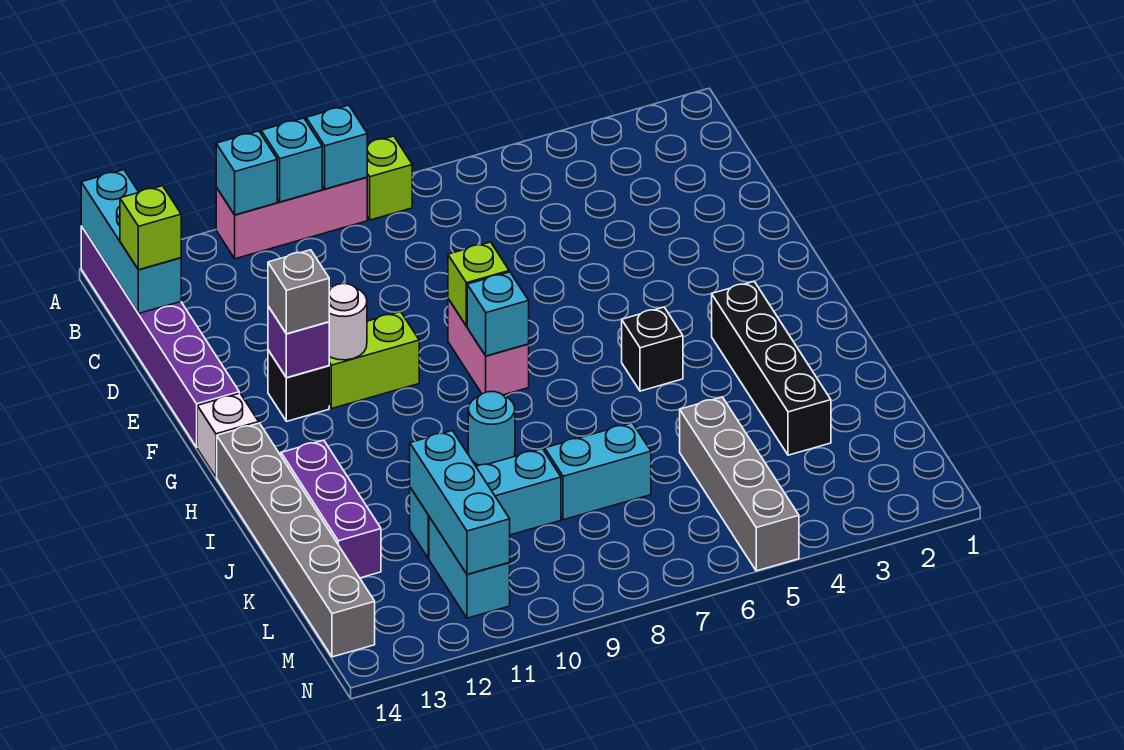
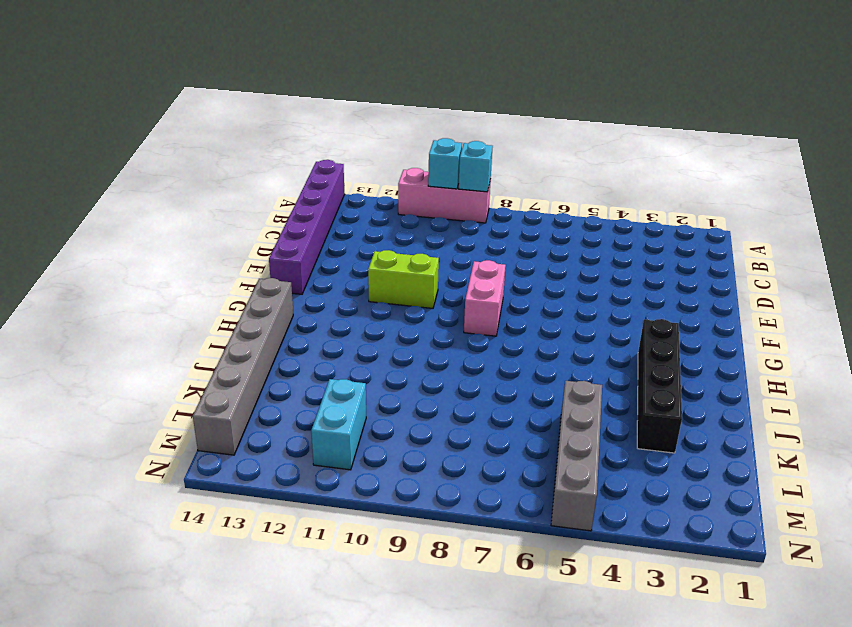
none -> lime brick A8 level 1
none -> black brick F12 level 1
none -> white brick G14 level 1

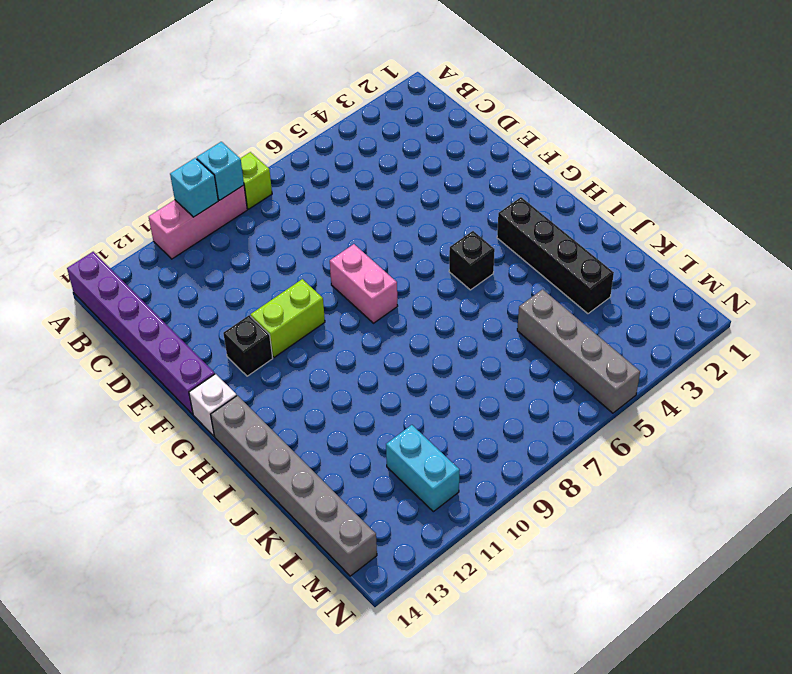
none -> cyan round brick I9 level 1
none -> purple brick I13:K13 level 1
none -> cyan brick K7:K8 level 1

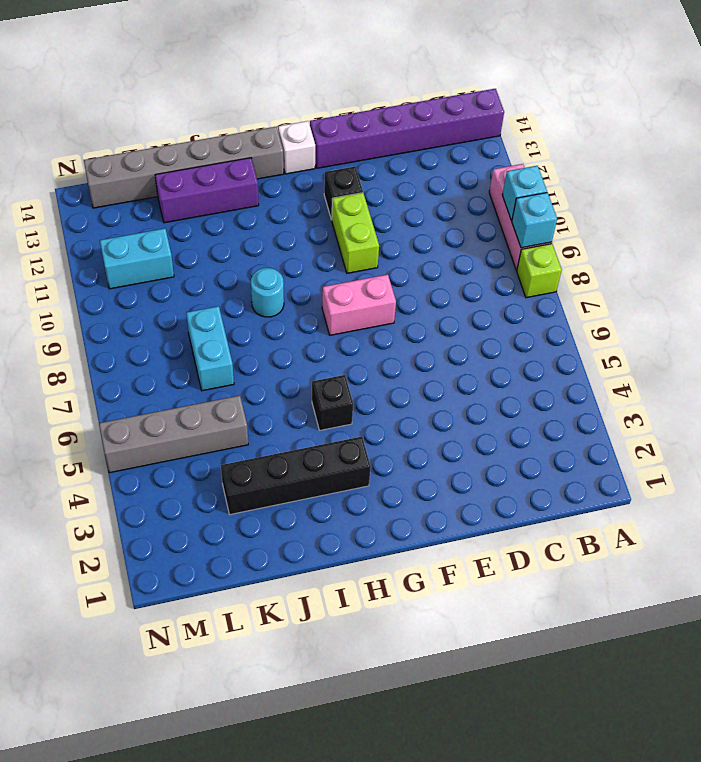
none -> cyan brick K9:K11 level 1
none -> cyan brick A11 level 2
none -> cyan brick A14:C14 level 2

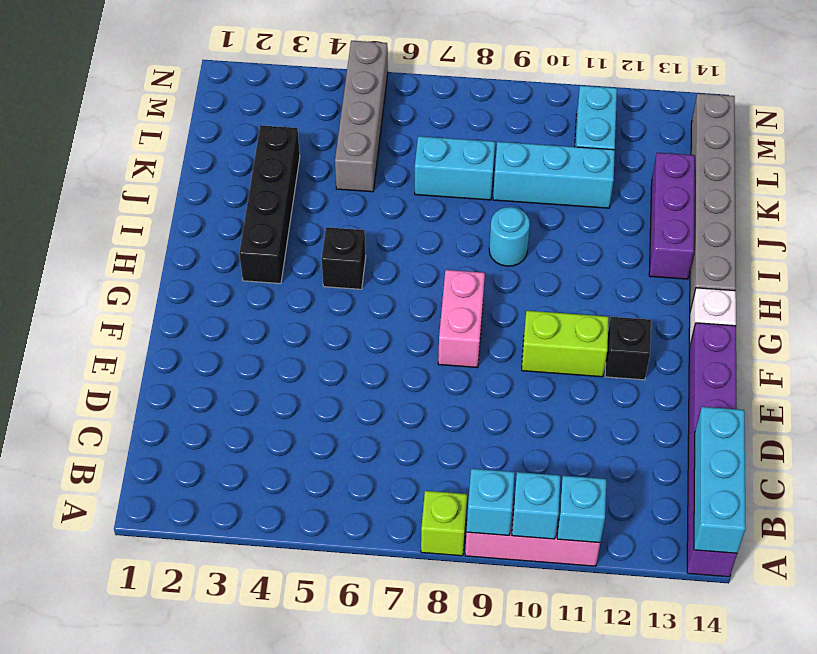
none -> lime brick F8 level 2
none -> white round brick F11 level 2
none -> purple brick F12 level 2

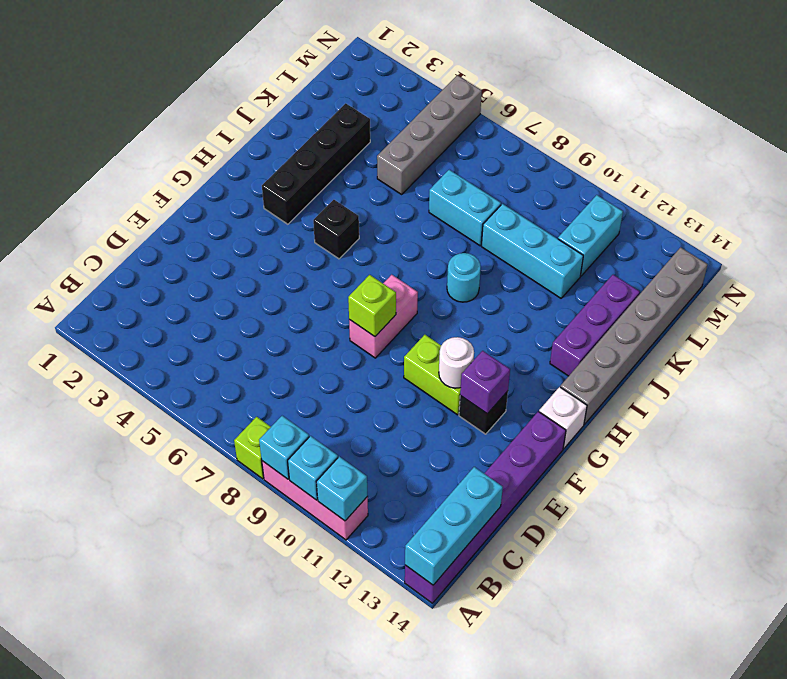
none -> cyan brick G8 level 2
none -> cyan brick K11:M11 level 2
none -> lime brick C14 level 3

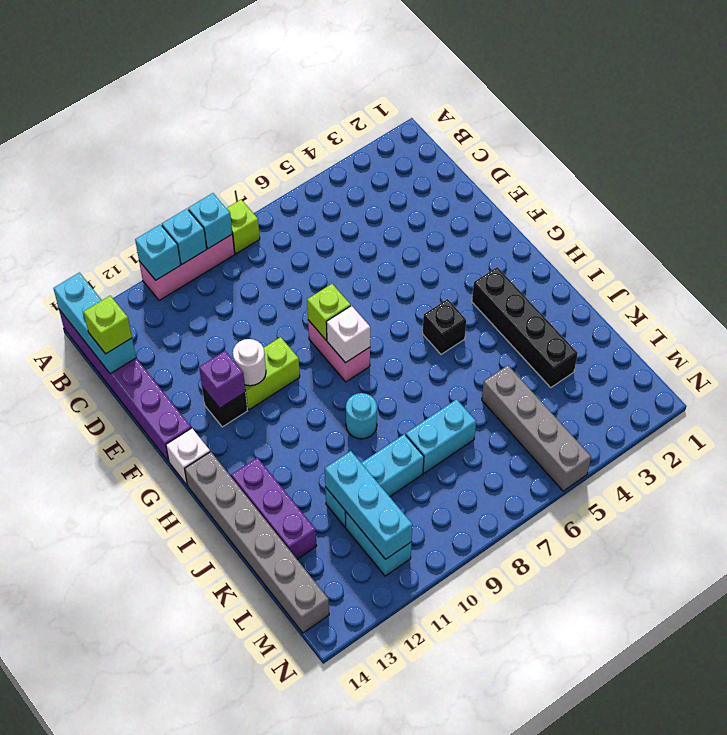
white brick G8 level 2 -> cyan brick G8 level 2
none -> grey brick F12 level 3

